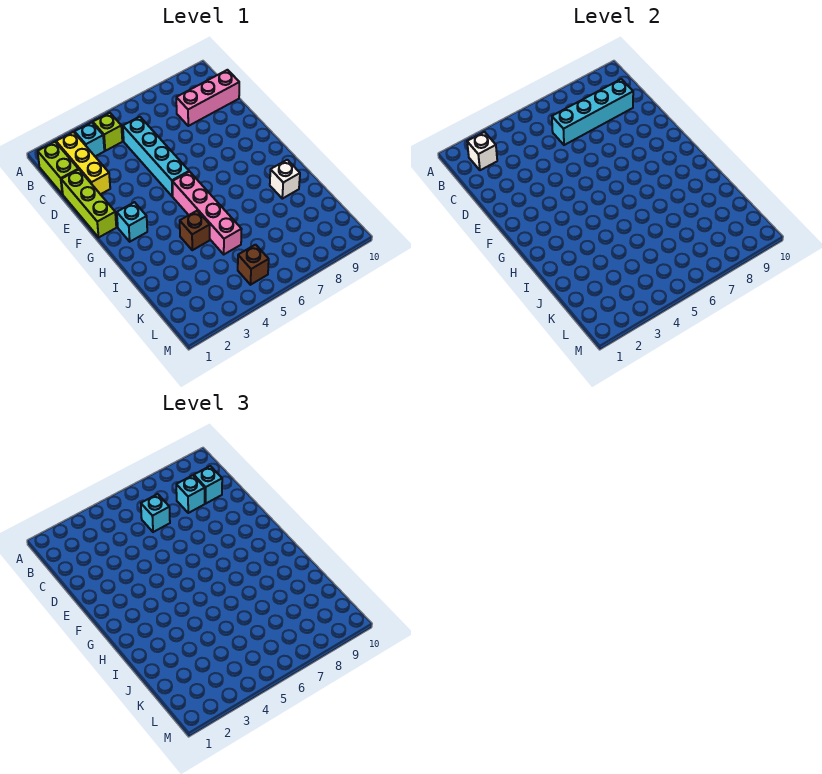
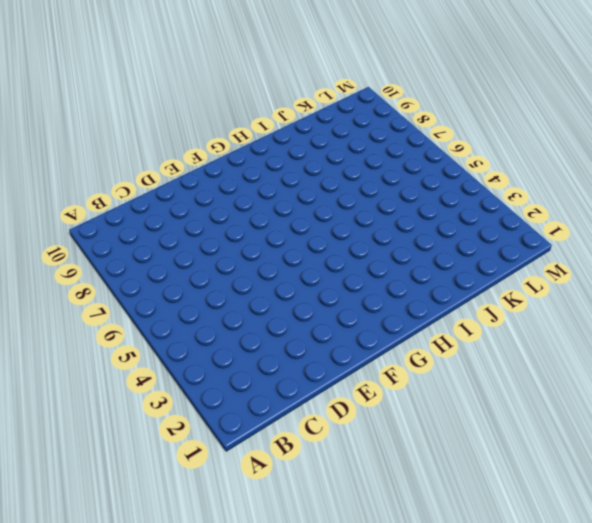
none -> lime brick B1:C1 level 1
none -> yellow brick B2:D2 level 1
none -> cyan brick B3 level 1

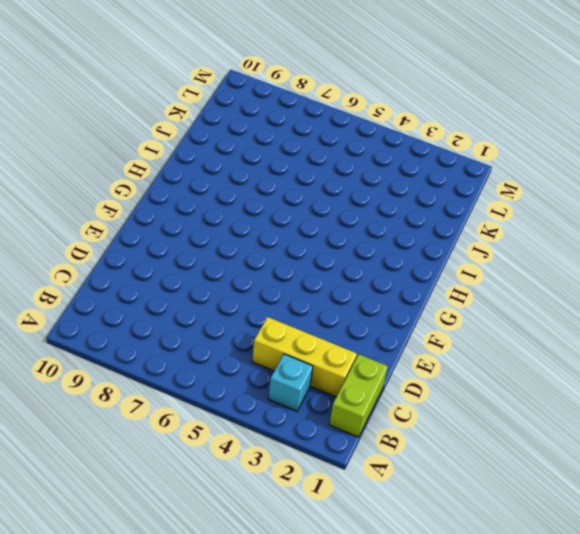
yellow brick C2:C4 level 1 -> yellow brick B2:D2 level 1
none -> lime brick B4 level 1
none -> cyan brick C5:F5 level 1
none -> pink brick C8:C10 level 1

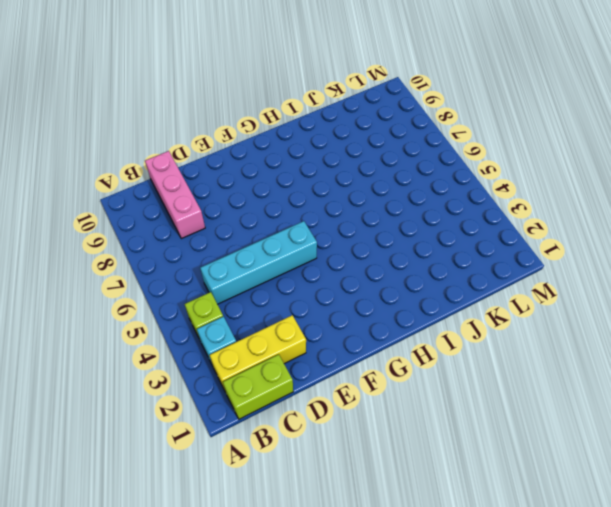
none -> lime brick D1:F1 level 1
none -> cyan brick G2 level 1
none -> pink brick G5:J5 level 1

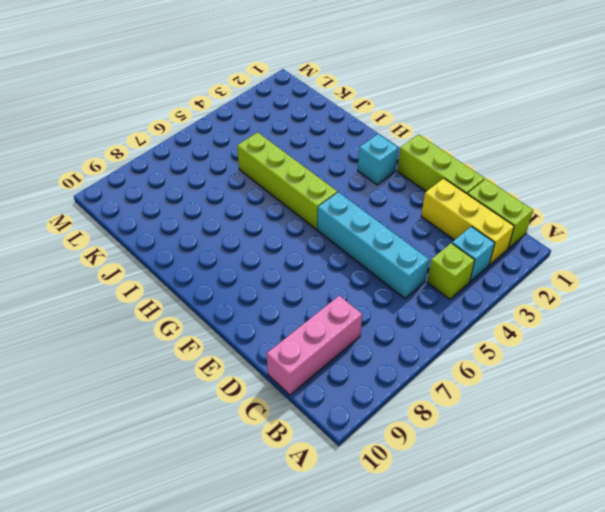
lime brick G5:J5 level 1 -> pink brick G5:J5 level 1
none -> brown brick I4 level 1
none -> white brick I9 level 1
none -> brown brick L5 level 1

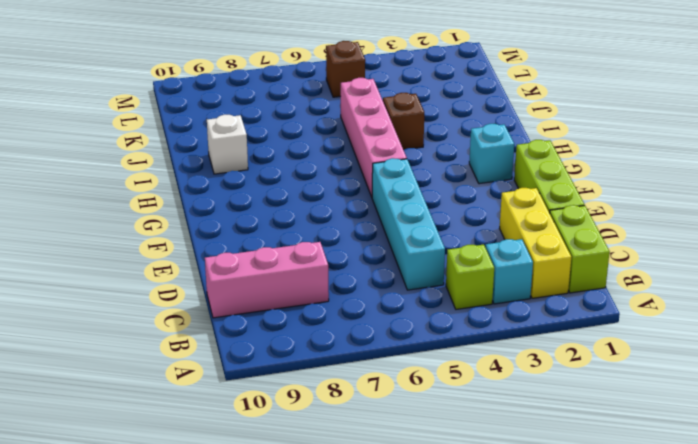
none -> white brick B2 level 2
none -> cyan brick C6:C9 level 2
none -> cyan brick C6 level 3

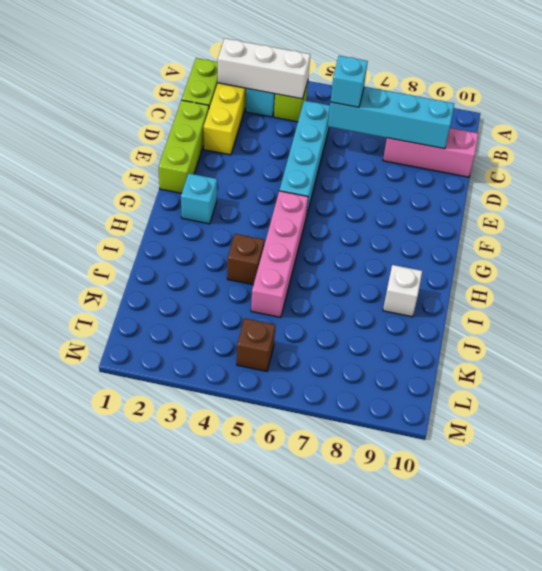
white brick B2:B4 level 2 -> white brick B2 level 2
none -> cyan brick C8 level 3
none -> cyan brick C9 level 3

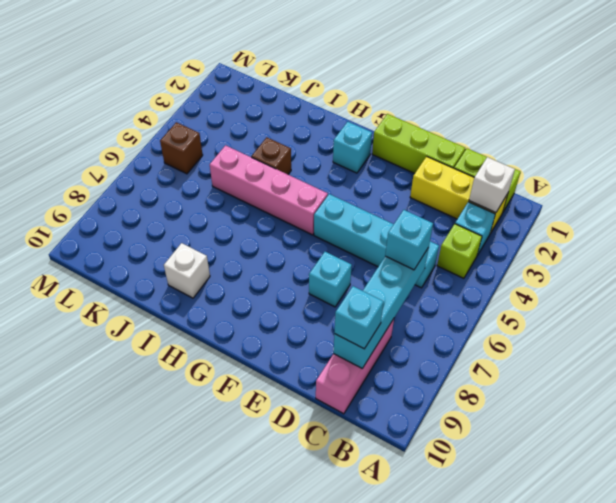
cyan brick E7 level 1 -> cyan brick C8 level 3

